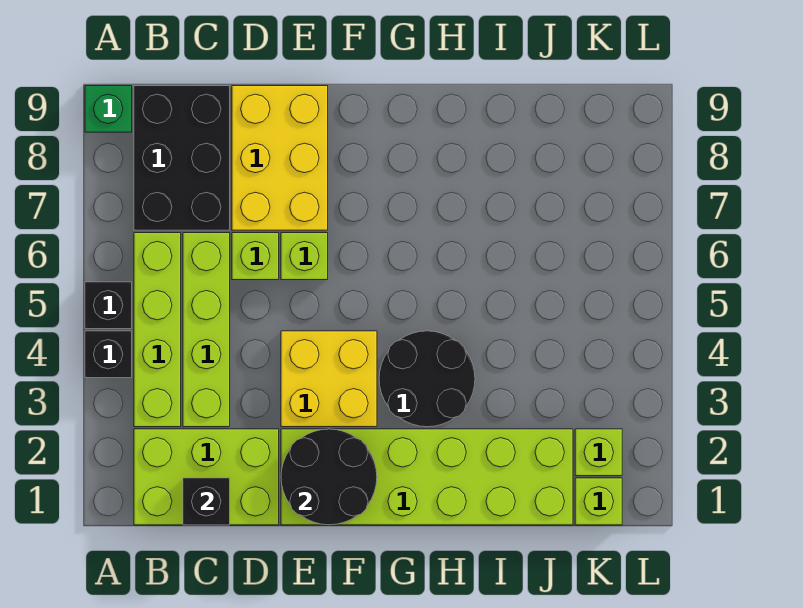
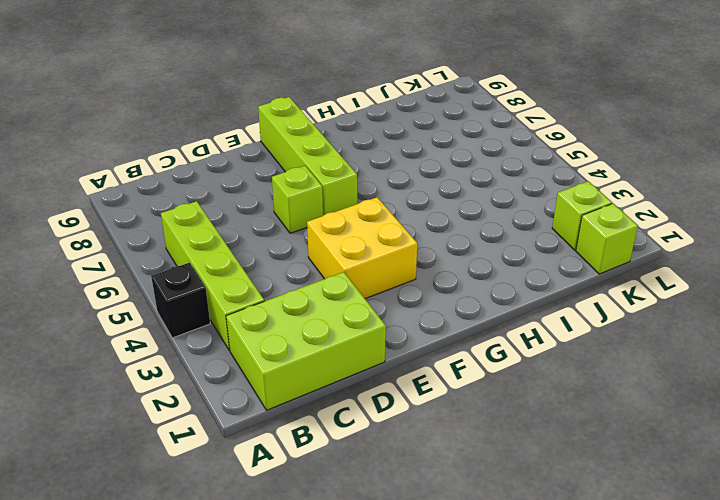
lime brick F6:F9 level 1 -> lime brick C3:C6 level 1
none -> black brick A5 level 1
none -> green brick A9 level 1
none -> black brick B7:C9 level 1

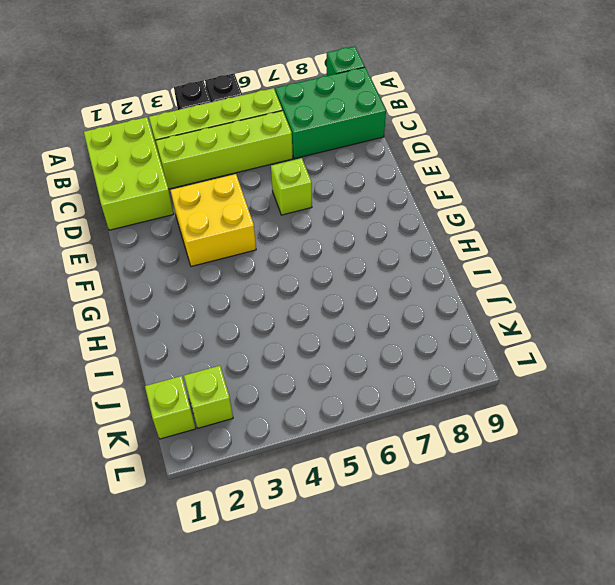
green brick B7:C9 level 1 -> black brick B7:C9 level 1
none -> lime brick D6 level 1
none -> yellow brick D7:E9 level 1
none -> lime brick E1:J2 level 1

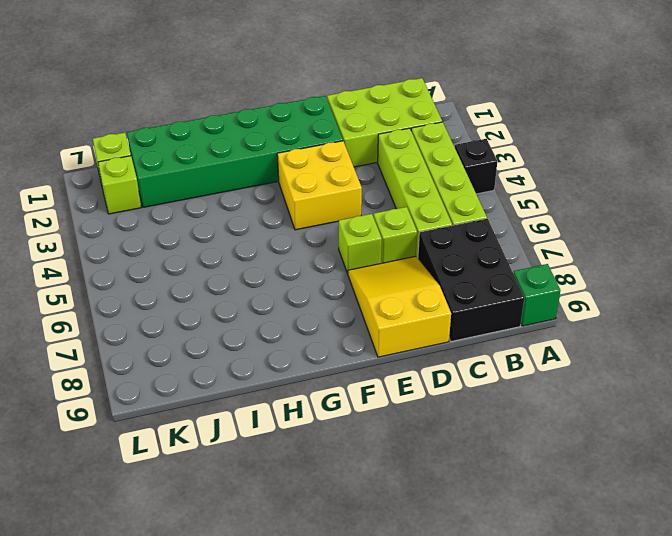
yellow slope D7:E9 level 1 top 9 -> yellow brick D7:E9 level 1
green brick E1:J2 level 1 -> lime brick E1:J2 level 1
none -> black brick A5 level 1
none -> black round brick G3:H4 level 1
none -> black brick C1 level 2

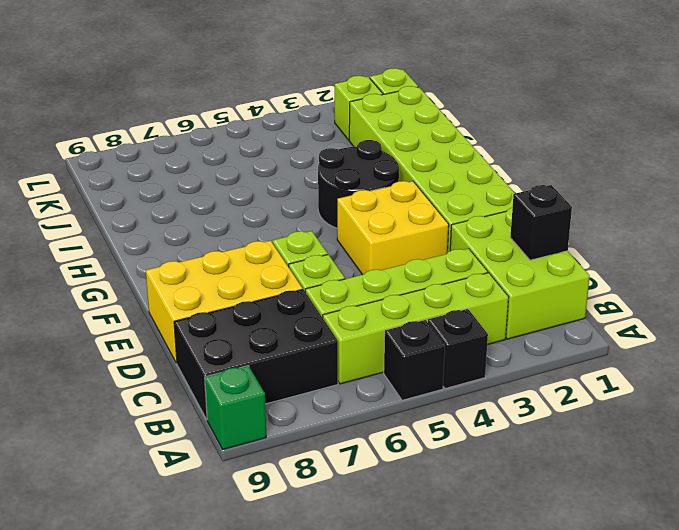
none -> black round brick E1:F2 level 2

